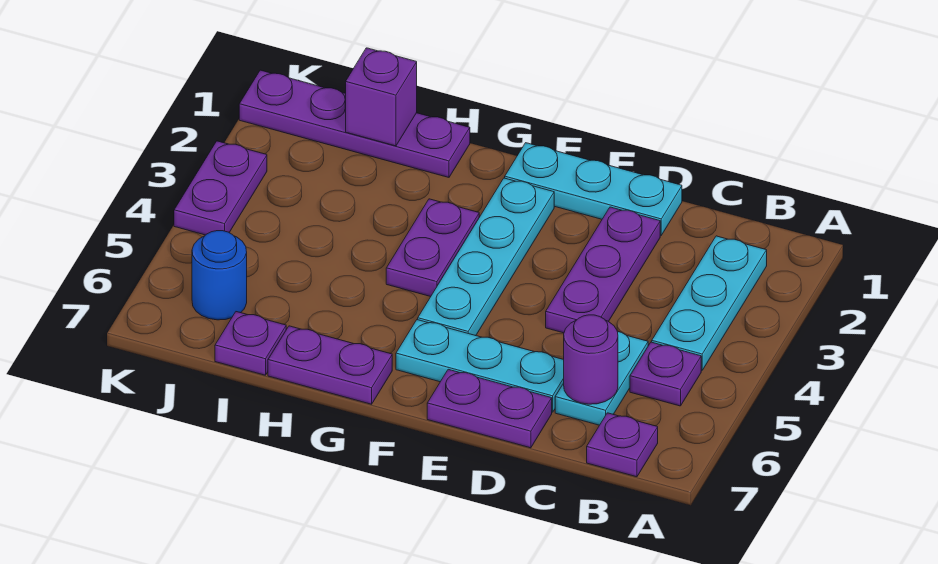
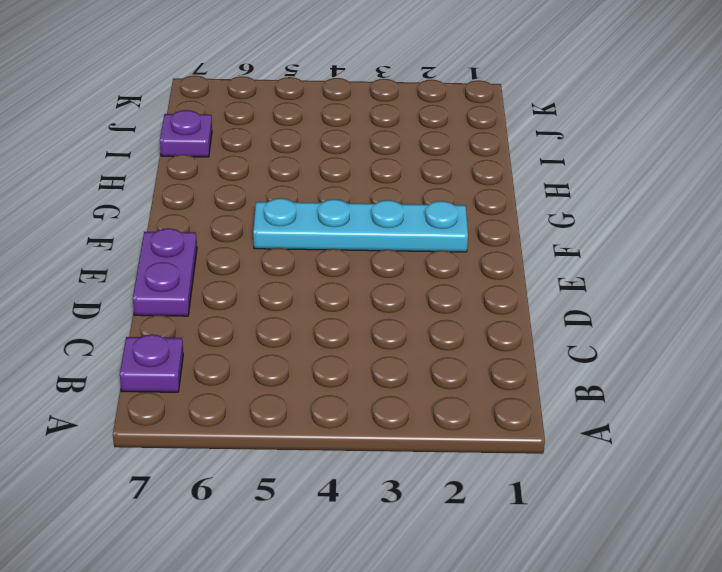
none -> cyan plate B2:B4 level 1
none -> purple plate B5 level 1
none -> cyan plate C5:C6 level 1

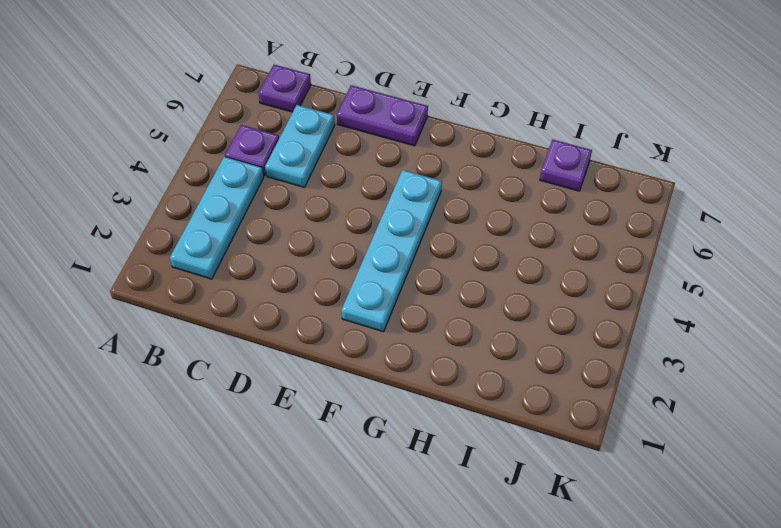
none -> cyan plate D1:F1 level 1
none -> purple plate D2:D4 level 1
none -> cyan plate D6:F6 level 1

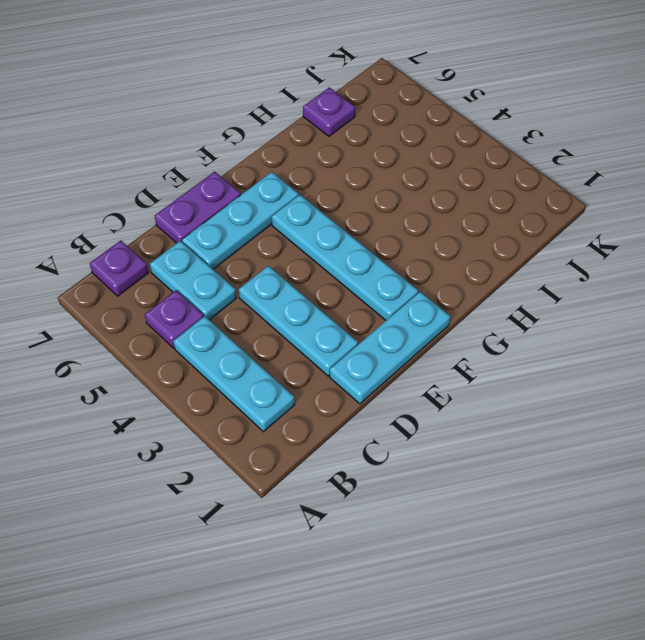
cyan plate D2:D4 level 1 -> purple plate D2:D4 level 1
none -> purple plate G3:G4 level 1
none -> purple plate G7:H7 level 1
none -> purple plate H1:K1 level 1

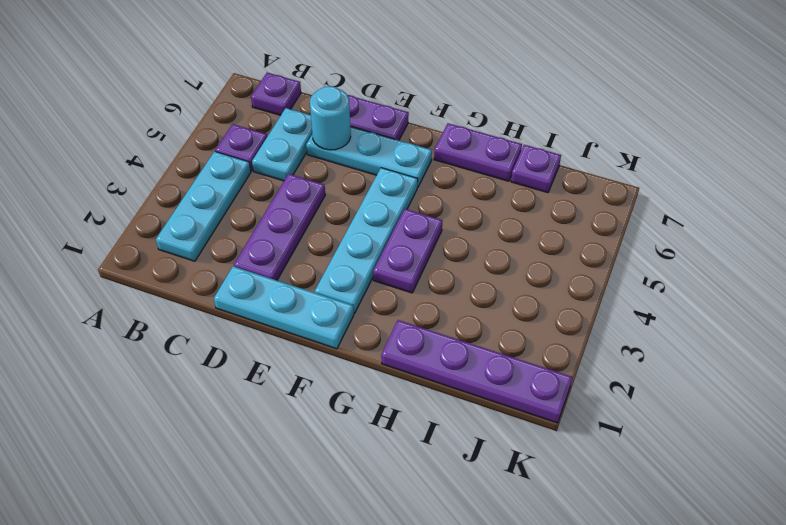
cyan round brick D6 level 2 -> none
none -> blue round brick J6 level 1
none -> purple plate K3:K4 level 1
none -> purple round brick C6 level 2

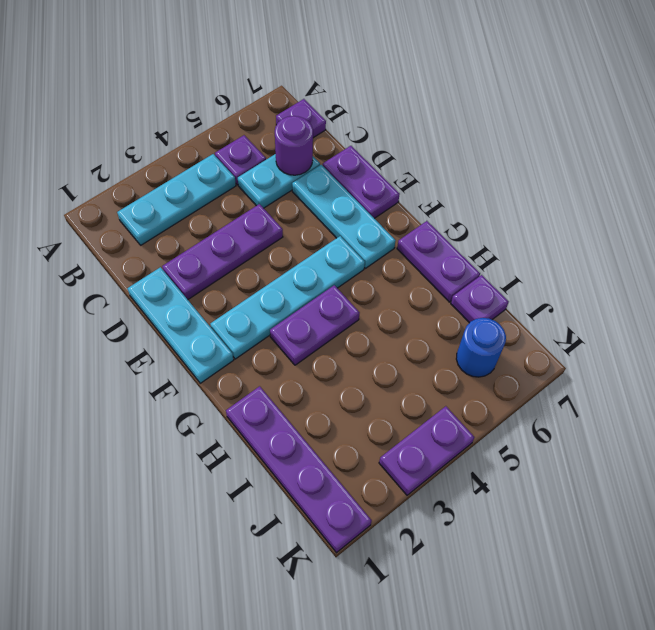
none -> purple brick I1 level 2

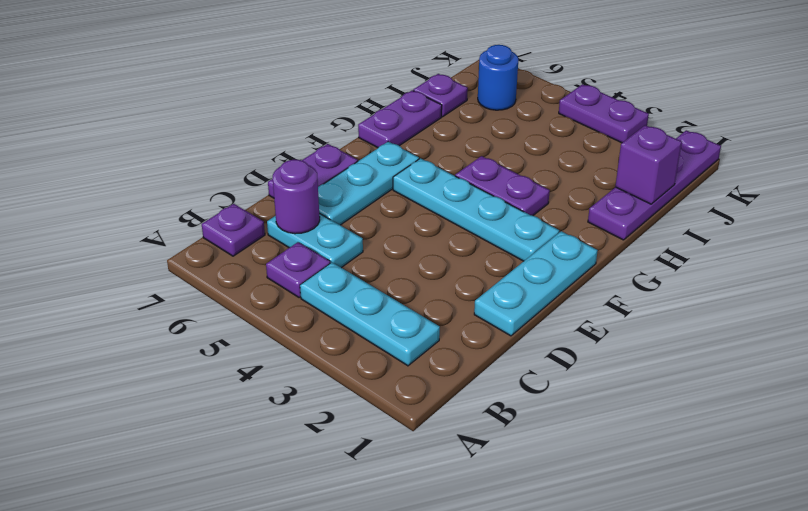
none -> purple plate D2:D4 level 1

